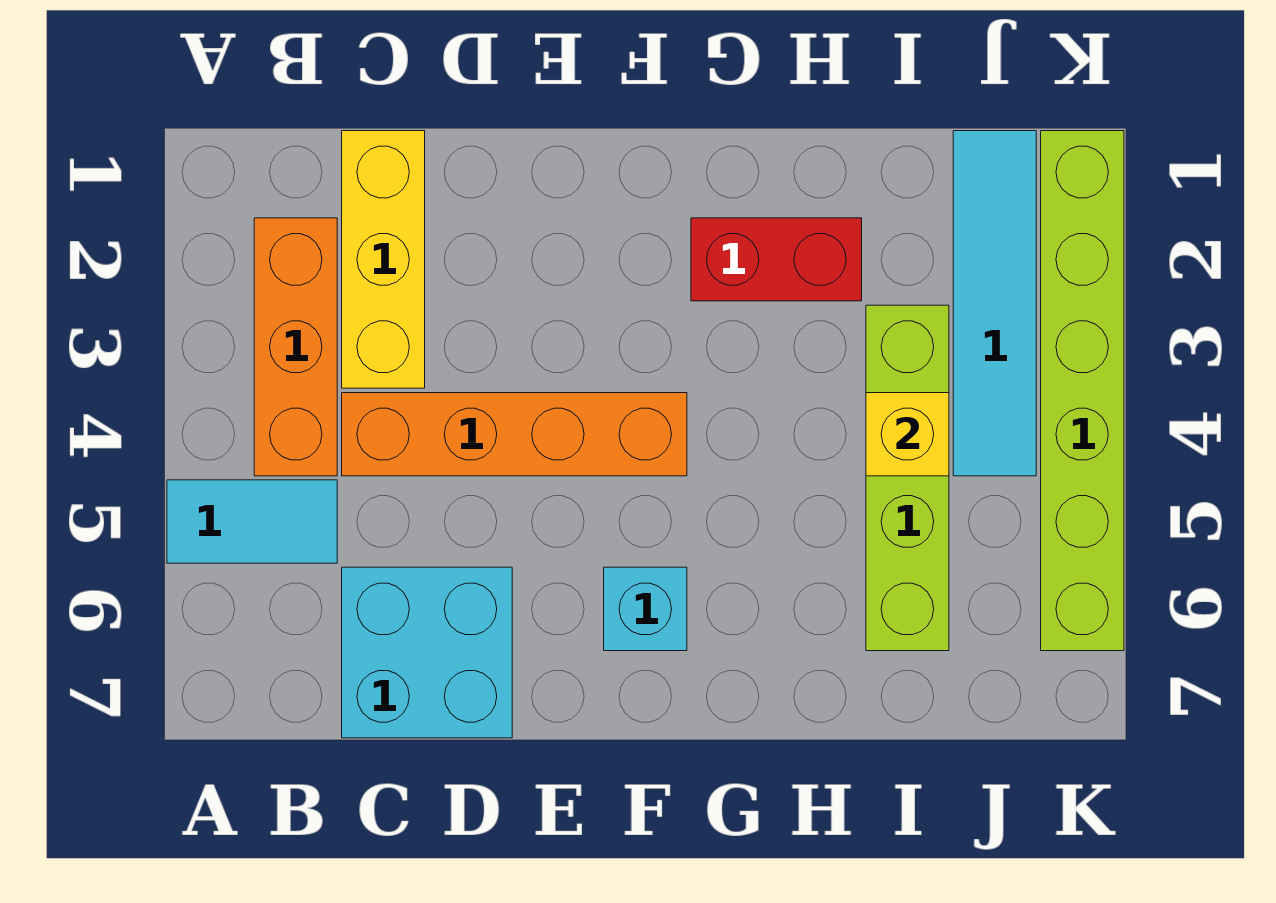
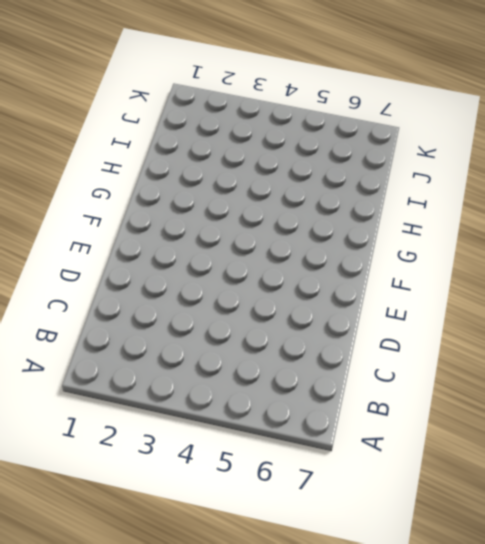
none -> cyan tile A5:B5 level 1
none -> orange brick B2:B4 level 1

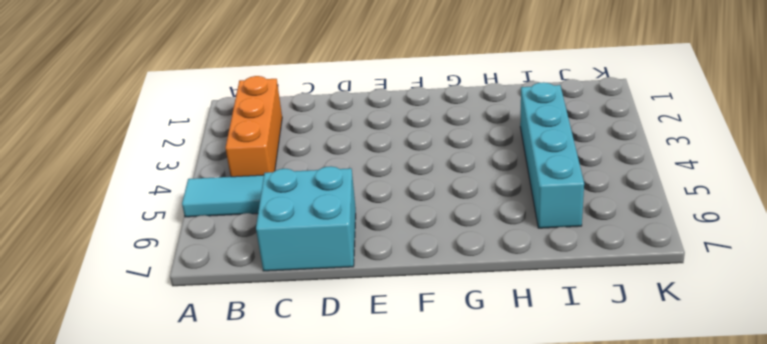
cyan brick I3:I6 level 1 -> lime brick I3:I6 level 1
none -> yellow brick C1:C3 level 1
none -> orange brick C4:F4 level 1

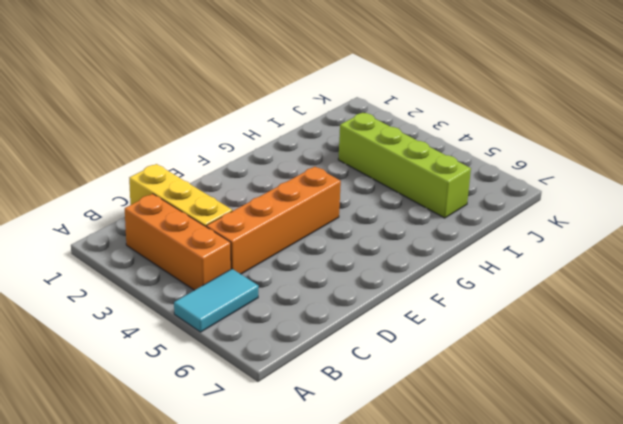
none -> cyan brick C6:D7 level 1
none -> cyan brick F6 level 1

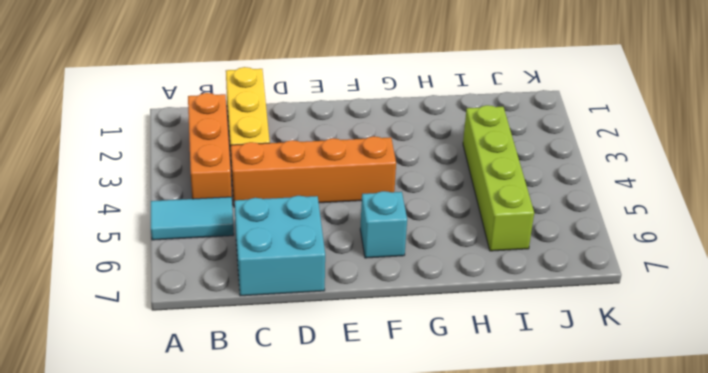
none -> red brick G2:H2 level 1
none -> cyan tile J1:J4 level 1

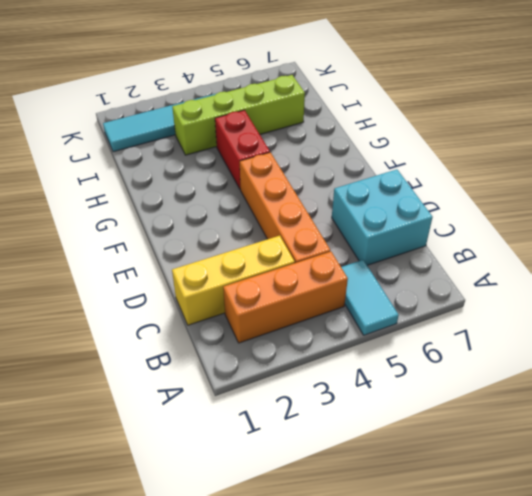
red brick G4:H4 level 1 -> red brick G2:H2 level 1
none -> cyan brick F6 level 1
none -> lime brick K1:K6 level 1

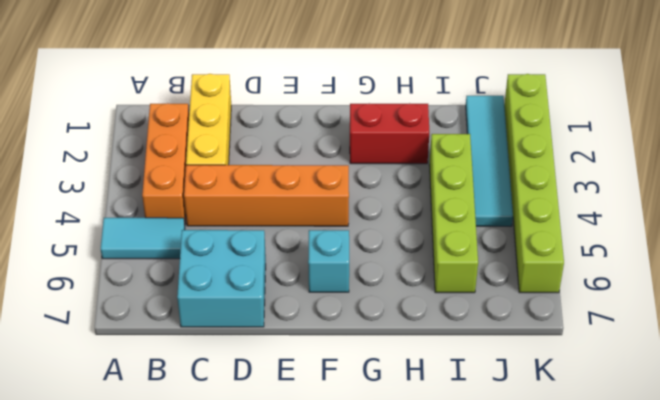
none -> yellow brick I4 level 2

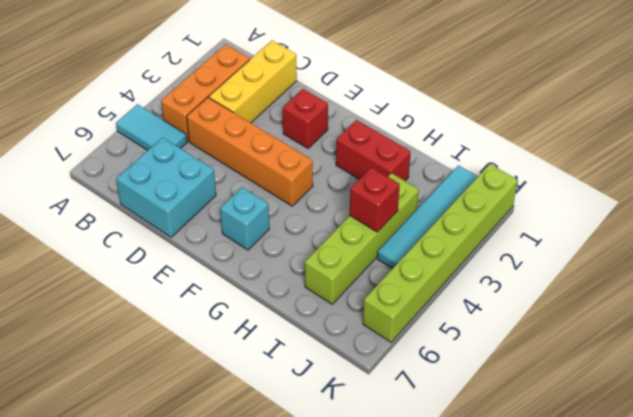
red brick E2 level 1 -> none
red brick I4 level 2 -> yellow brick I4 level 2

